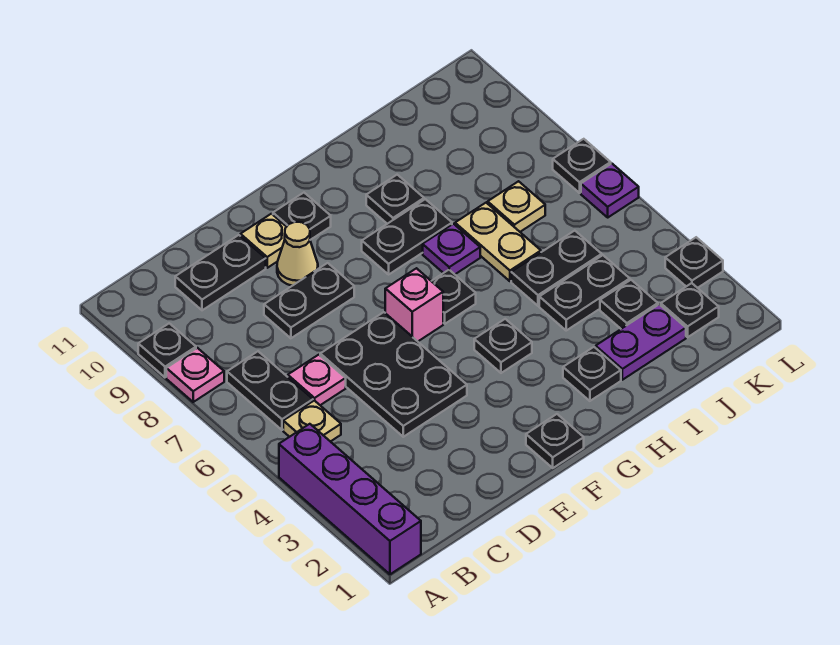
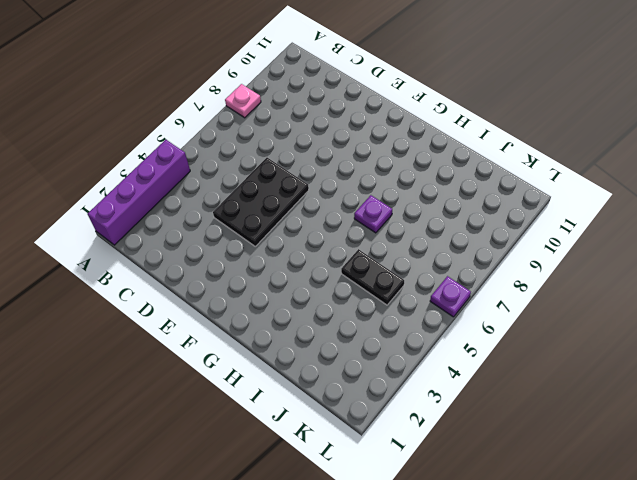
none -> black plate A9 level 1
none -> tan plate B5 level 1
none -> black plate B6:B7 level 1
none -> pink plate C6 level 1

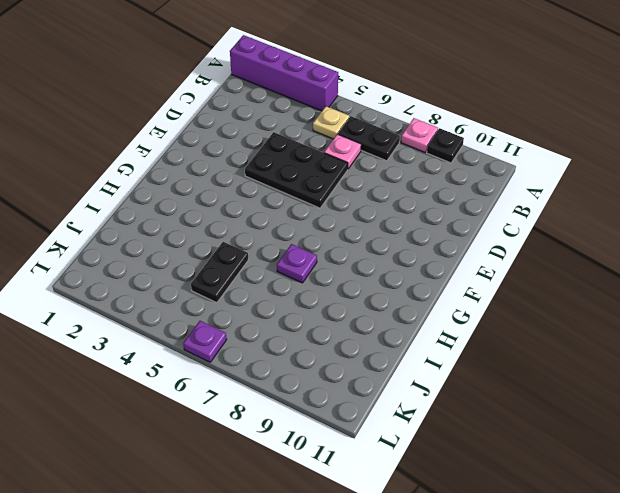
none -> black plate C10:D10 level 1
none -> black plate D8:E8 level 1
none -> tan cone E9 level 1
none -> tan plate E10 level 1

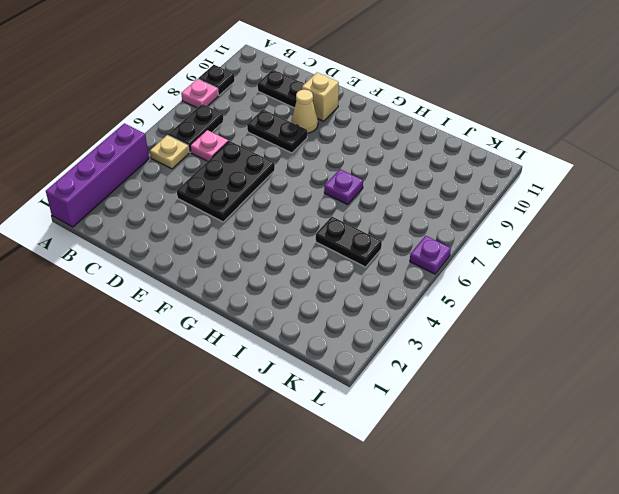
tan brick E10 level 1 -> tan plate E10 level 1
none -> black plate F1 level 1
none -> pink brick F6 level 1
none -> black plate F10 level 1
none -> black plate G4 level 1

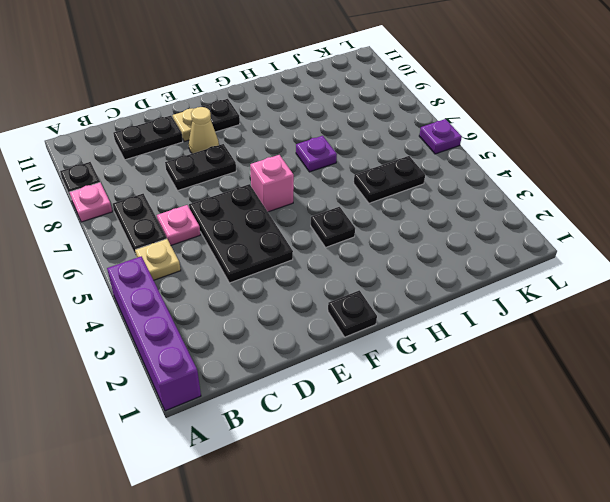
none -> black plate G6 level 1
none -> black plate G8:H8 level 1
none -> black plate H2 level 1
none -> black plate H9 level 1

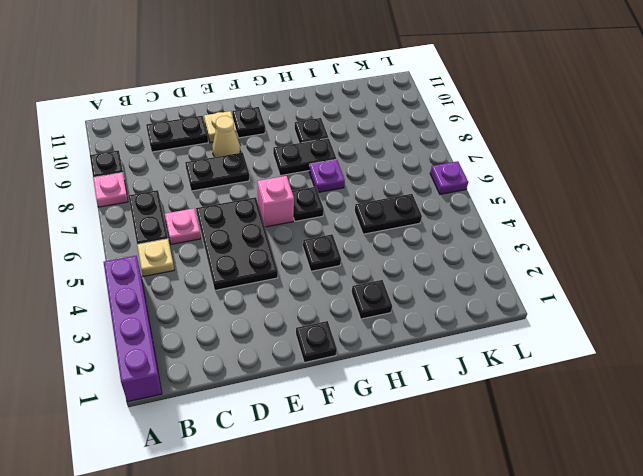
none -> purple plate I2:J2 level 1
none -> black plate I4:J4 level 1
none -> tan plate I6:I7 level 1
none -> black plate J3 level 1

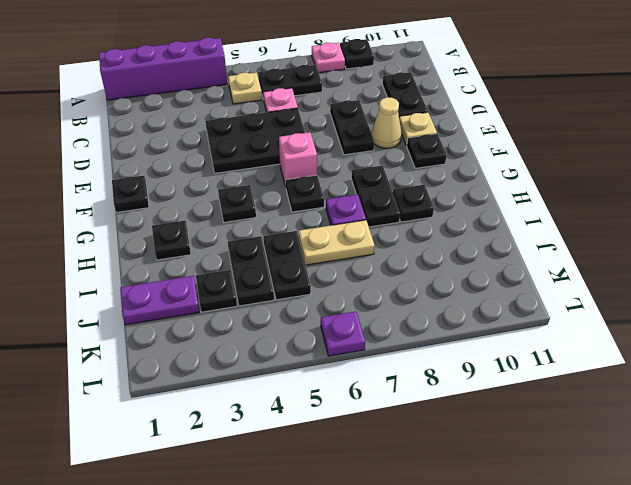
purple plate J1:J2 level 1 -> purple plate I2:J2 level 1
none -> tan plate J7 level 1
none -> black plate K2 level 1
none -> black plate L3 level 1
none -> black plate L7 level 1

